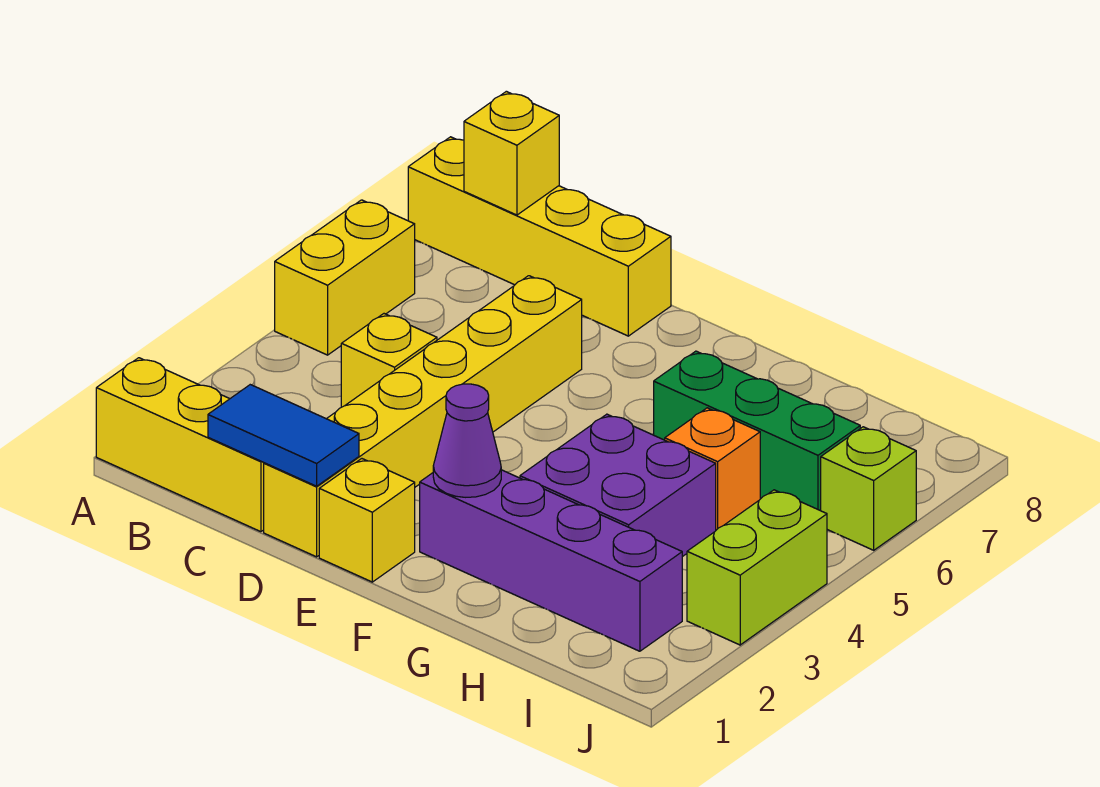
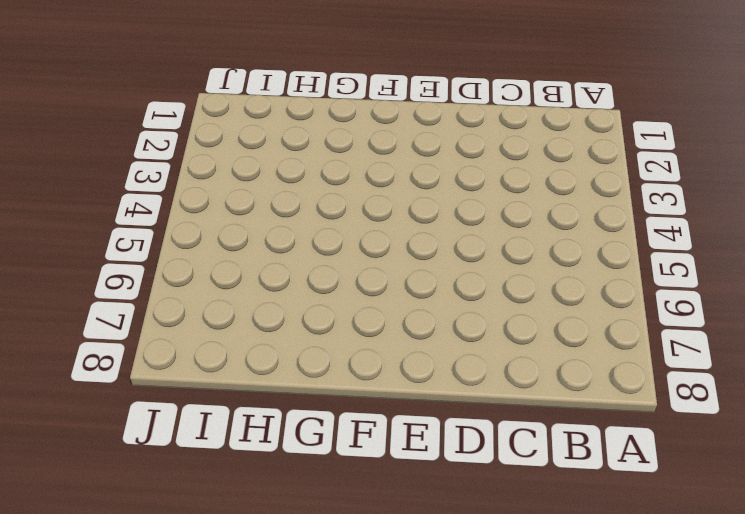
none -> yellow brick A1:C1 level 1
none -> yellow brick A5:A6 level 1
none -> yellow brick A8:D8 level 1

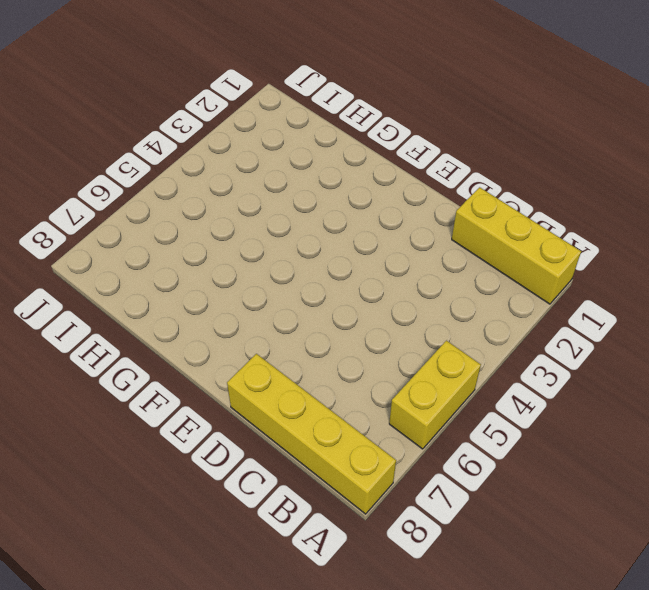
none -> yellow brick C4 level 1
none -> yellow brick D1:D6 level 1
none -> yellow brick E1 level 1

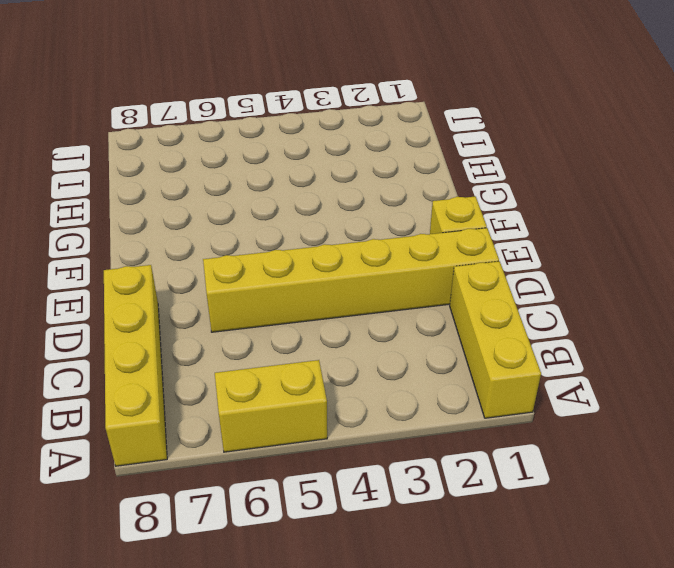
none -> yellow brick C4 level 1
none -> purple brick F2:I2 level 1
none -> purple brick G3:H4 level 1

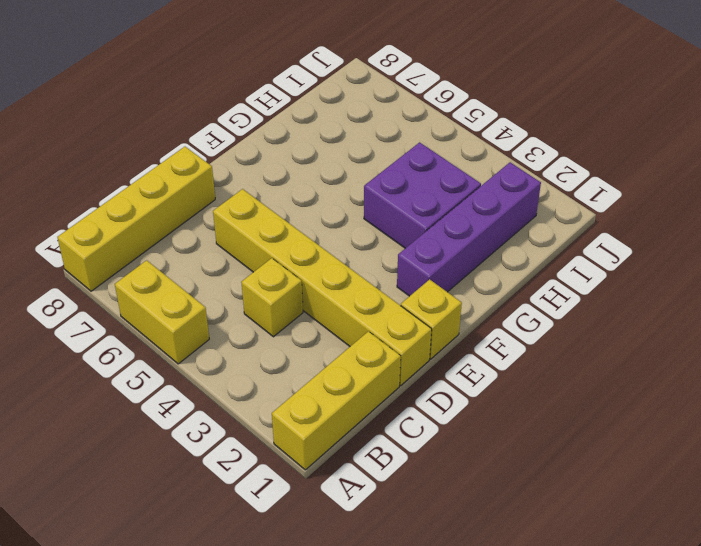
none -> green brick G6:I6 level 1
none -> orange brick H5 level 1
none -> lime brick J3:J4 level 1

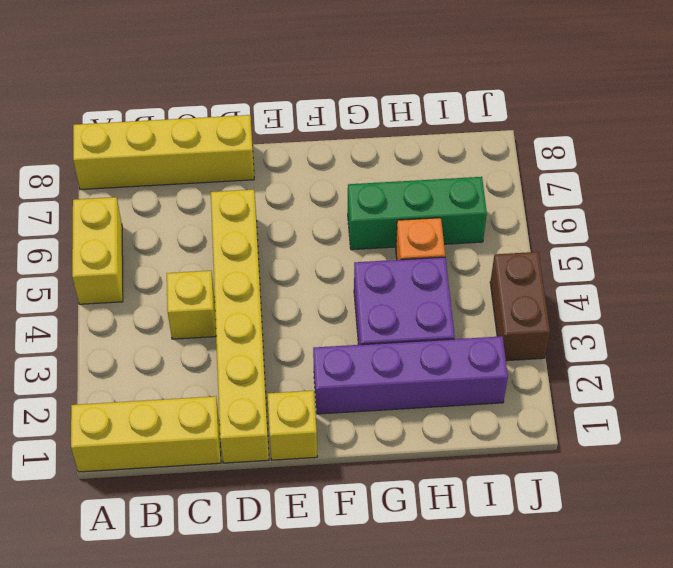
brown brick J3:J4 level 1 -> lime brick J3:J4 level 1
none -> lime brick J6 level 1
none -> yellow brick B8 level 2
none -> blue tile C1:D1 level 2

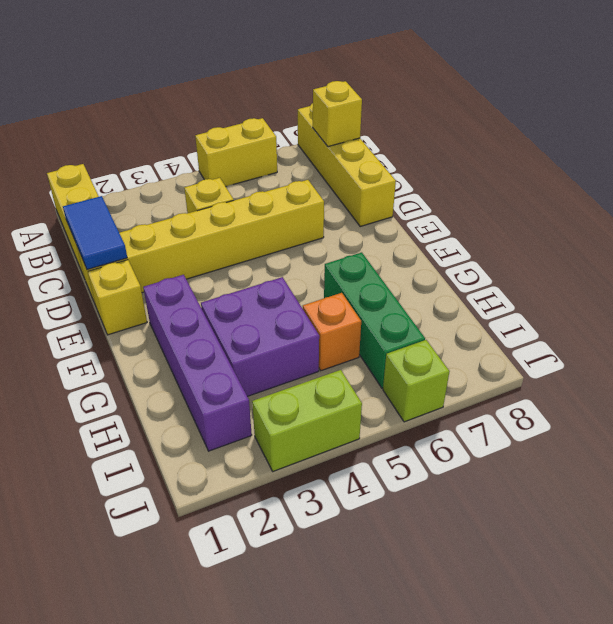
none -> purple cone F2 level 2

